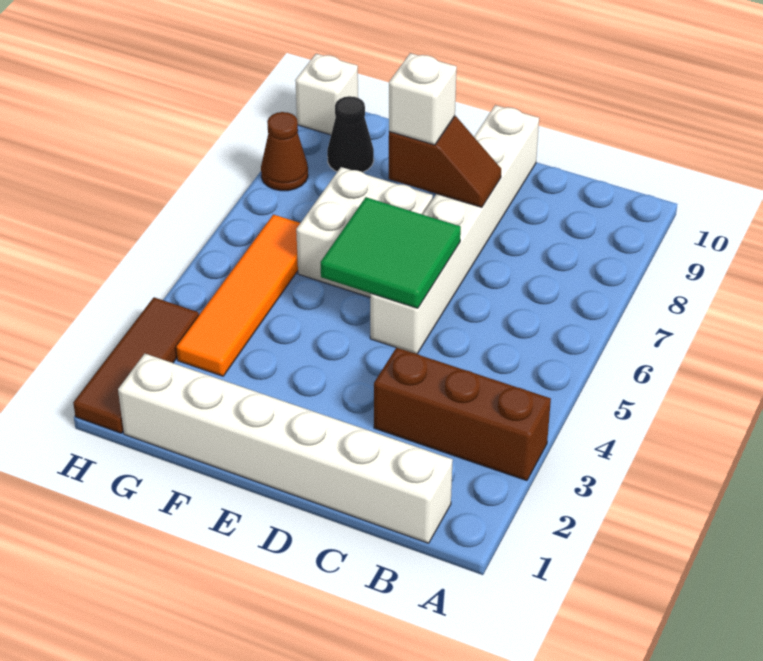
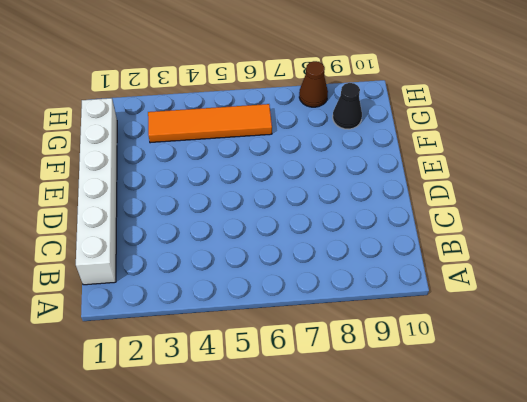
none -> brown brick A3:C3 level 1
none -> white brick D5:D10 level 1
none -> white brick E6:F7 level 1

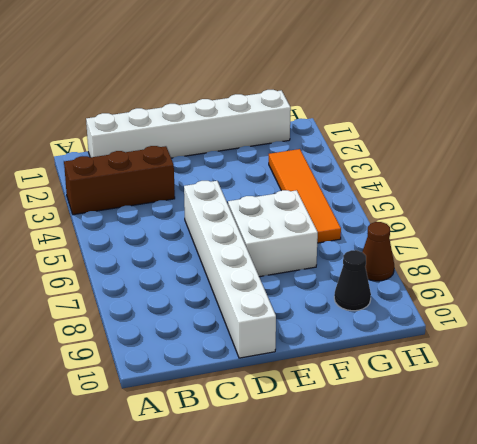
none -> brown tile H1:H3 level 1
none -> white brick H10 level 1
none -> green tile D5:E6 level 2

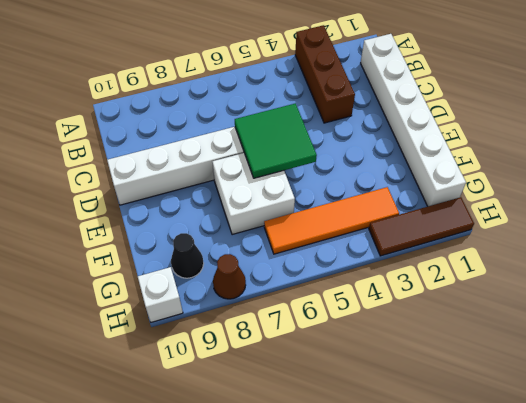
none -> brown slope D8:E8 level 2 top E
none -> white brick E8 level 3

